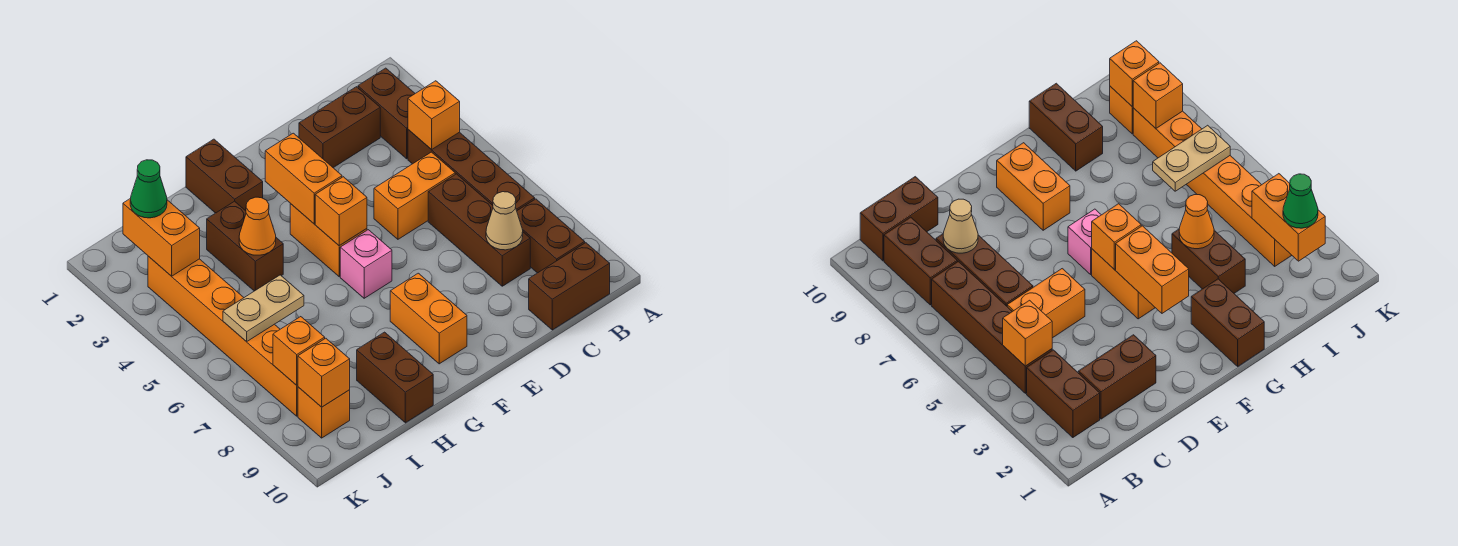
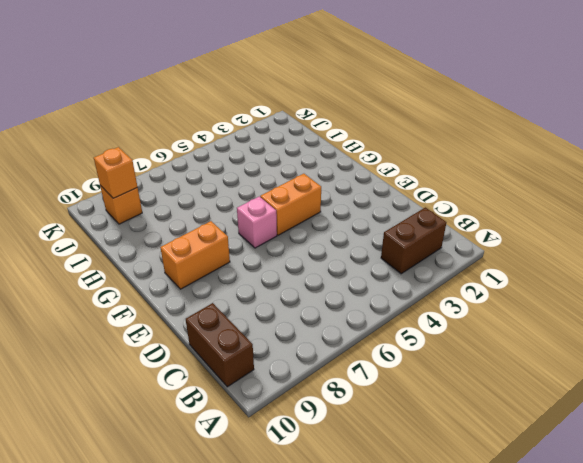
none -> brown brick B4:B7 level 1
none -> brown brick B8:B9 level 1
none -> brown brick C2:D2 level 1

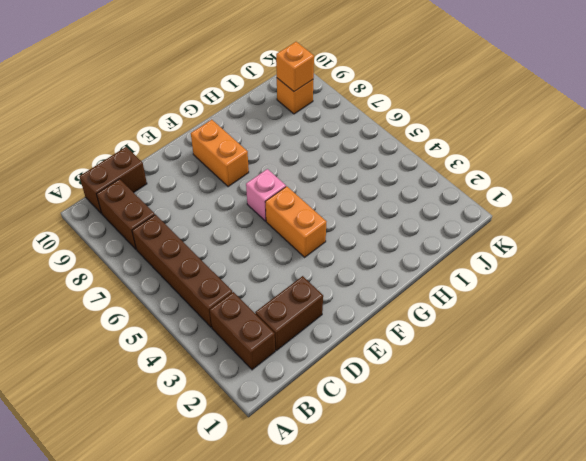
none -> orange brick C5:D5 level 1
none -> brown brick C6:C8 level 1
none -> brown brick G1:G2 level 1

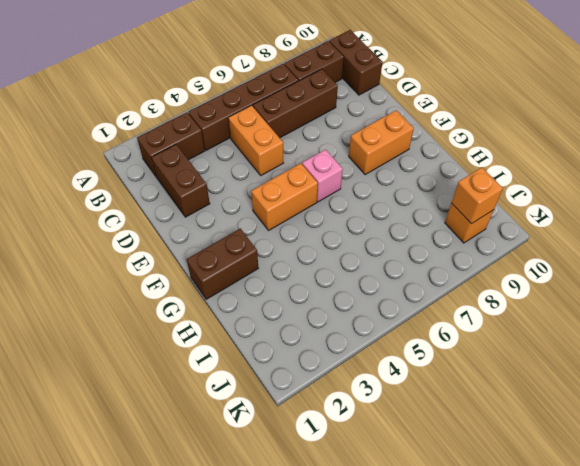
none -> brown brick H3:H4 level 1
none -> brown brick H9:H10 level 1
none -> orange brick J3:J8 level 1

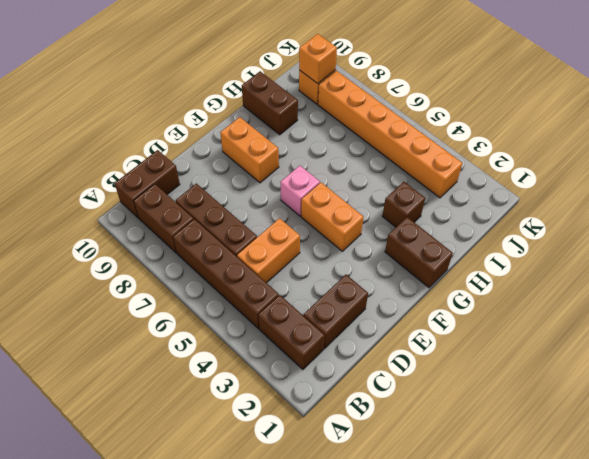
brown brick H3 level 1 -> brown brick H3:H4 level 1
none -> orange brick B4 level 2
none -> tan cone C8 level 2
none -> orange brick F3:F4 level 2

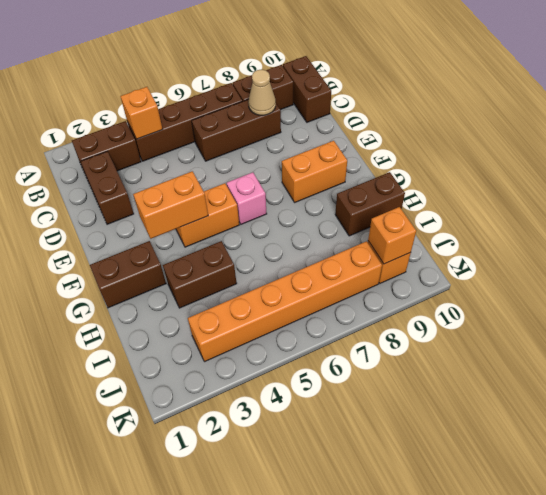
none -> orange brick C5:D5 level 1
none -> orange brick F5 level 2
none -> orange cone H4 level 2

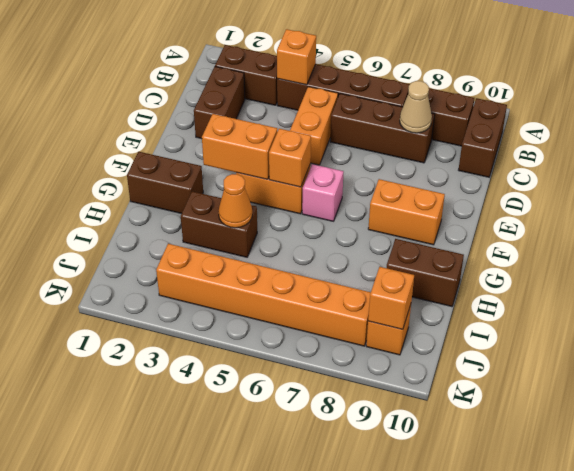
none -> tan plate I6:J6 level 2
none -> orange brick J2:J3 level 2
none -> orange brick J8 level 2

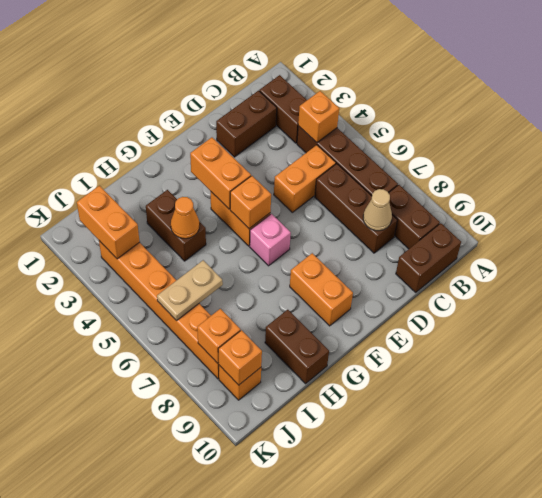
none -> brown brick G1:G2 level 1
none -> green cone J2 level 3

